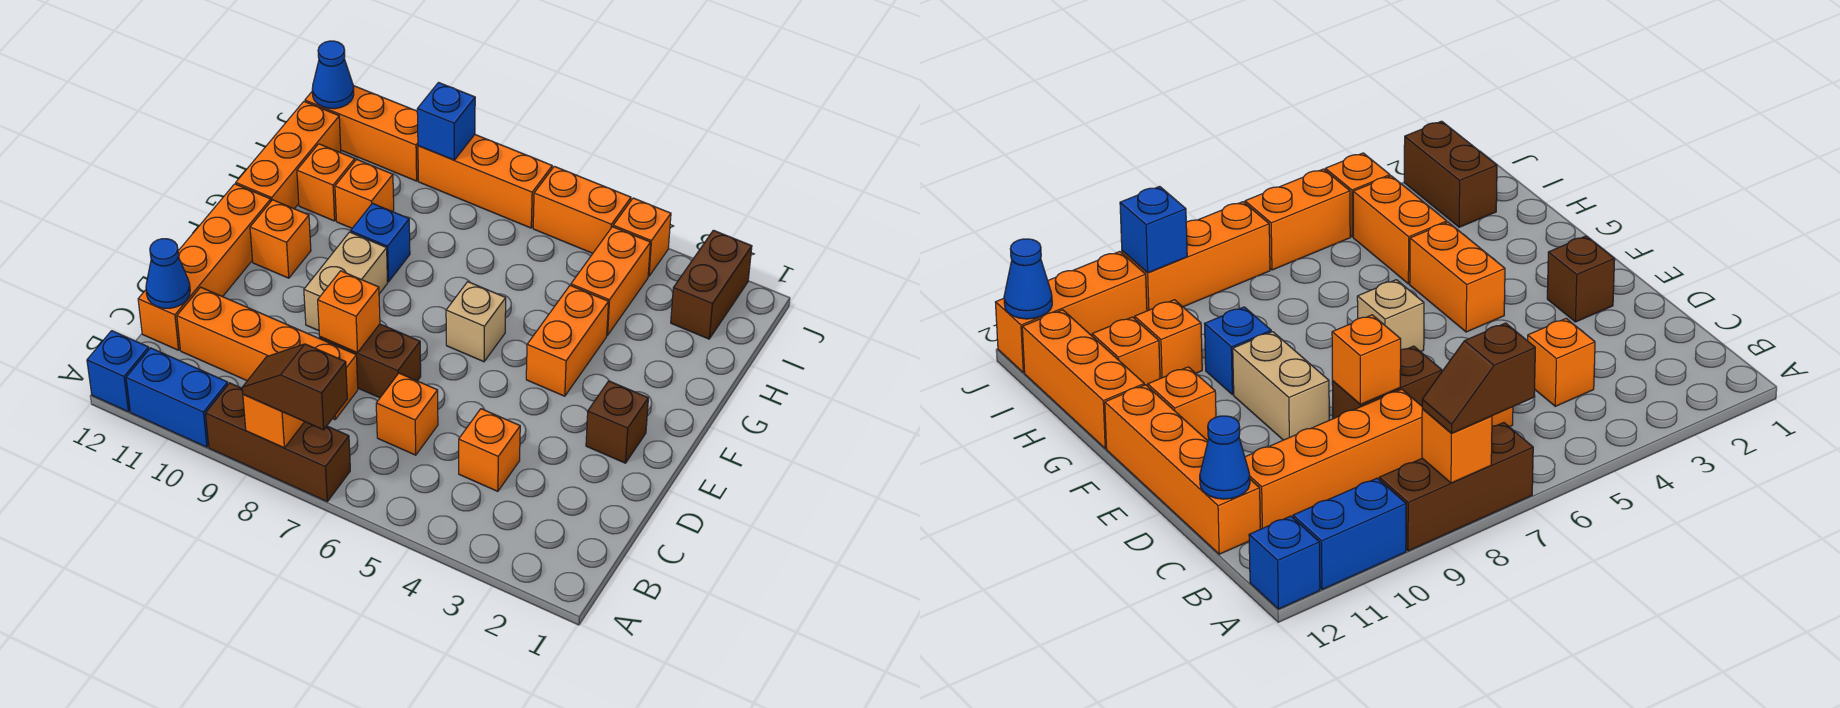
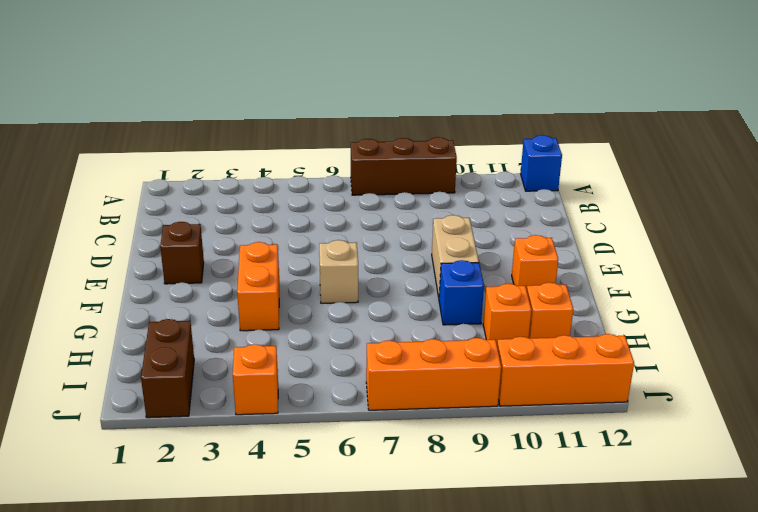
none -> blue brick A10:A11 level 1
none -> orange brick C4 level 1
none -> orange brick C6 level 1

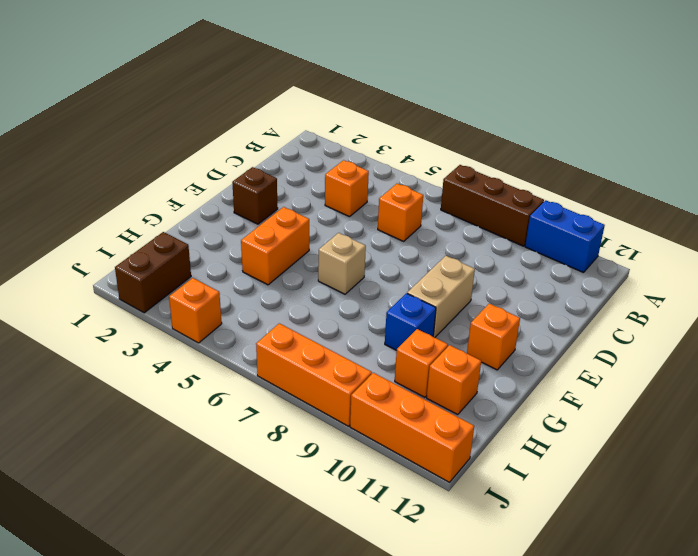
none -> blue brick A12 level 1
none -> orange brick C8:C11 level 1
none -> orange brick C12:F12 level 1

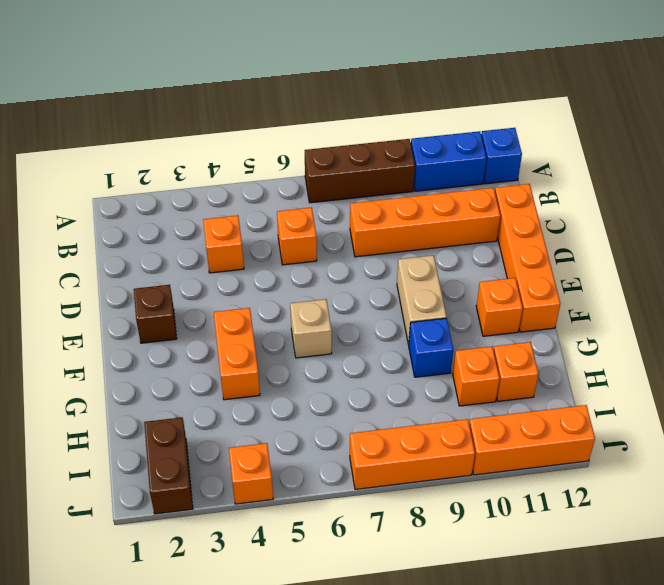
none -> brown brick D7:D8 level 1
none -> orange brick G12:I12 level 1
none -> orange brick H4:I4 level 1

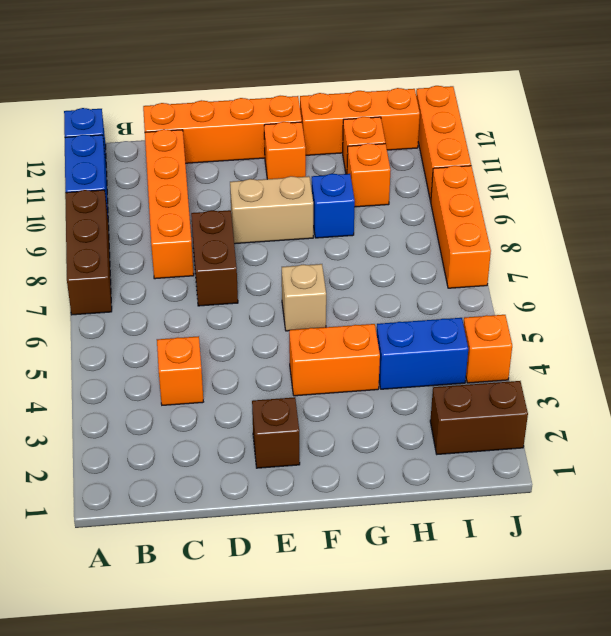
blue brick H4:I4 level 1 -> orange brick H4:I4 level 1
none -> orange brick C6 level 1
none -> orange brick J5:J6 level 1
none -> orange brick A8 level 2

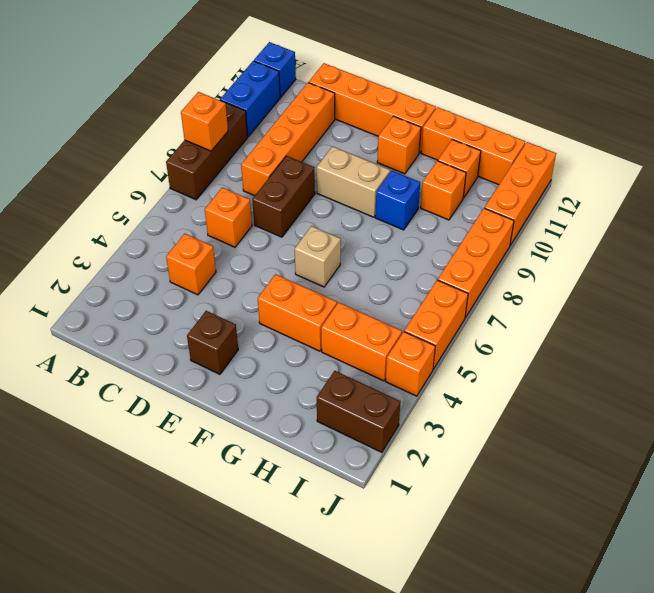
none -> blue cone C12 level 2
none -> orange brick D8 level 2
none -> blue brick J9 level 2

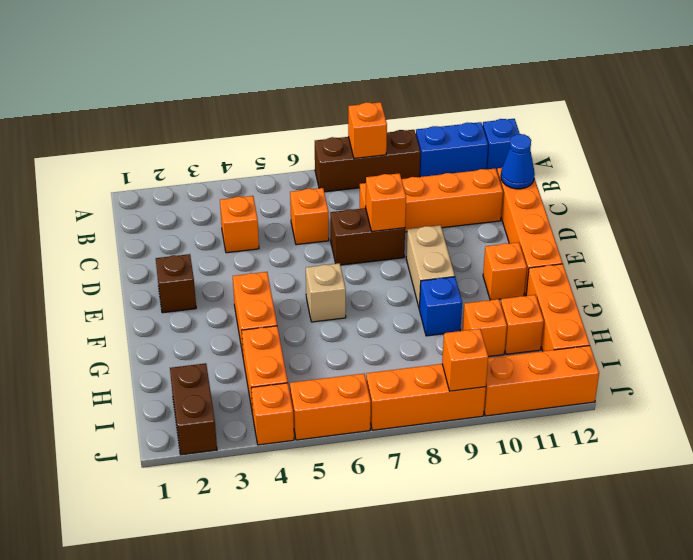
orange brick J9 level 2 -> blue brick J9 level 2
none -> blue cone J12 level 2
none -> brown slope A7:A8 level 3 top 7

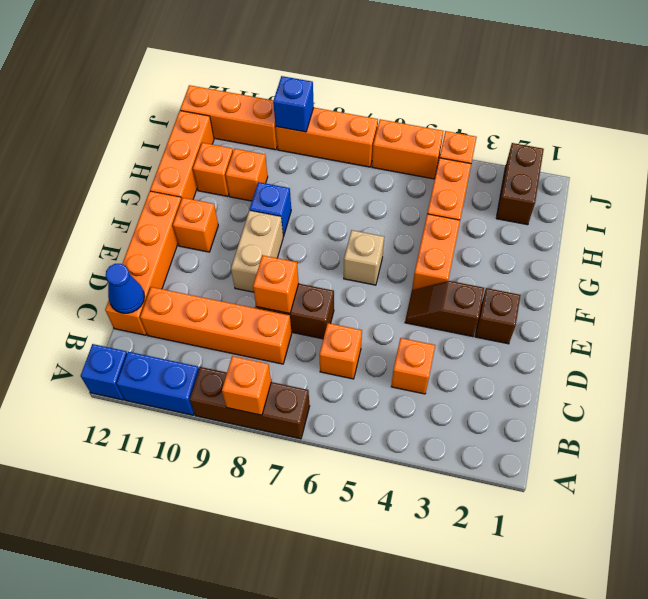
brown slope E3:E4 level 1 top 3 -> brown slope A7:A8 level 3 top 7
none -> blue cone J12 level 2

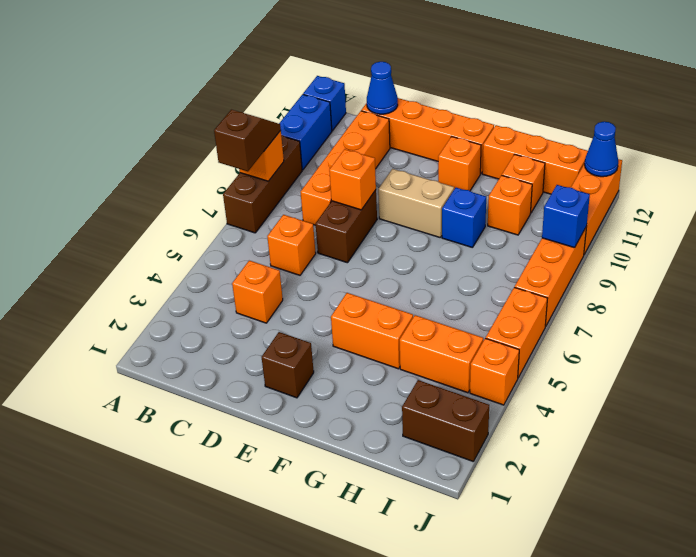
none -> tan brick F6 level 1

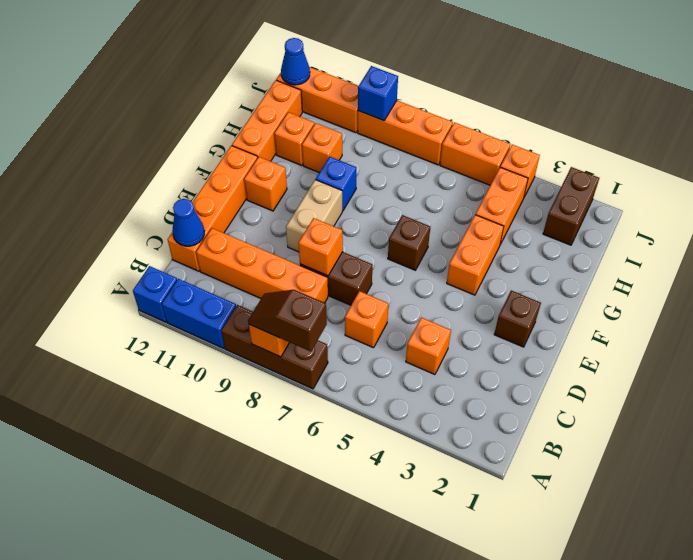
brown brick F6 level 1 -> tan brick F6 level 1

